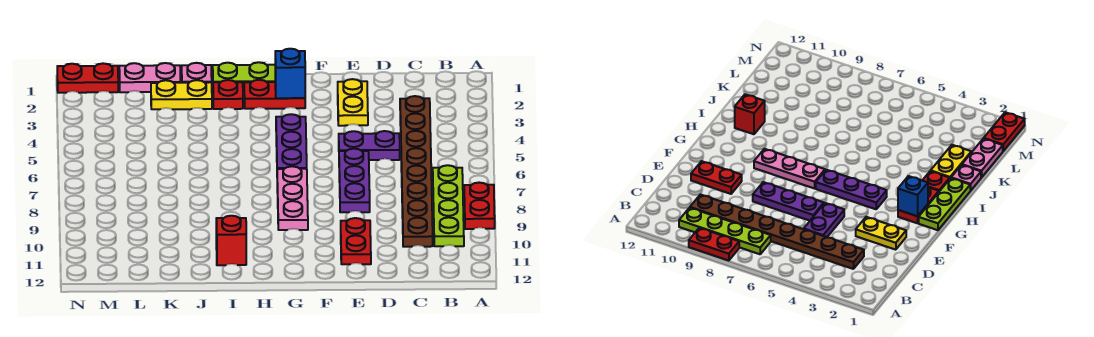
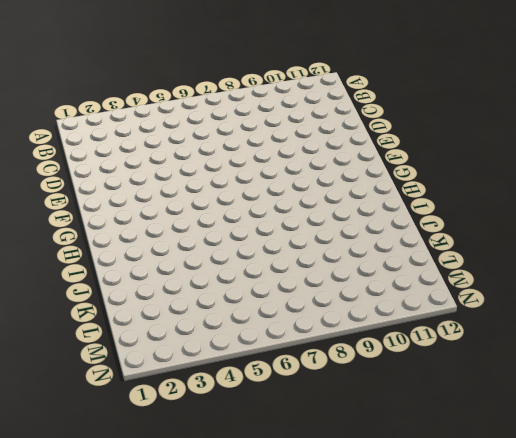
none -> red plate A8:A9 level 1
none -> lime plate B7:B10 level 1
none -> brown plate C3:C10 level 1

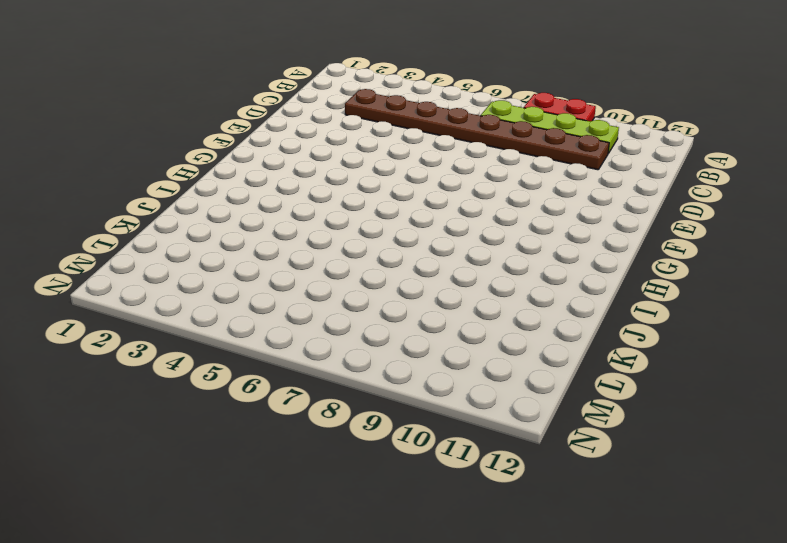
none -> purple plate D5:E5 level 1
none -> yellow plate E2:E3 level 1
none -> purple plate E6:E8 level 1

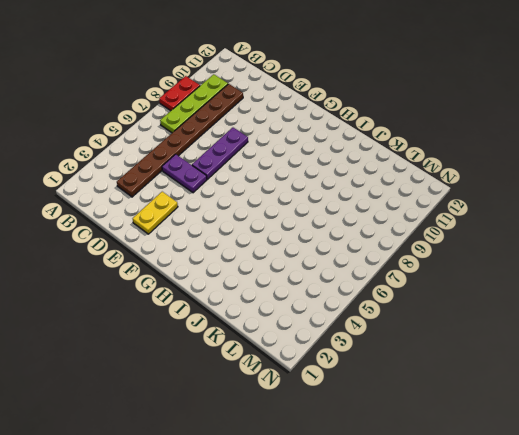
none -> red plate E10:E11 level 1
none -> lime plate G1:I1 level 1
none -> red plate G2:H2 level 1

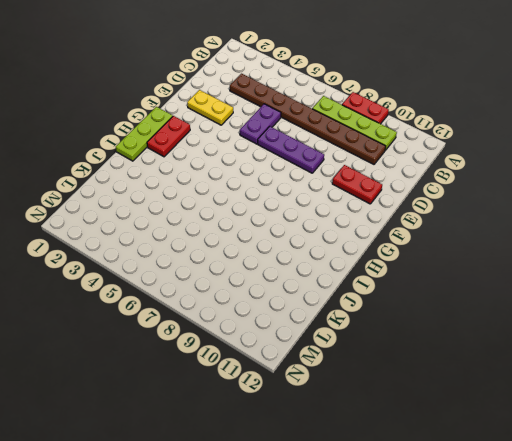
none -> purple plate G4:G6 level 1
none -> pink plate G7:G9 level 1
none -> red plate I2 level 1

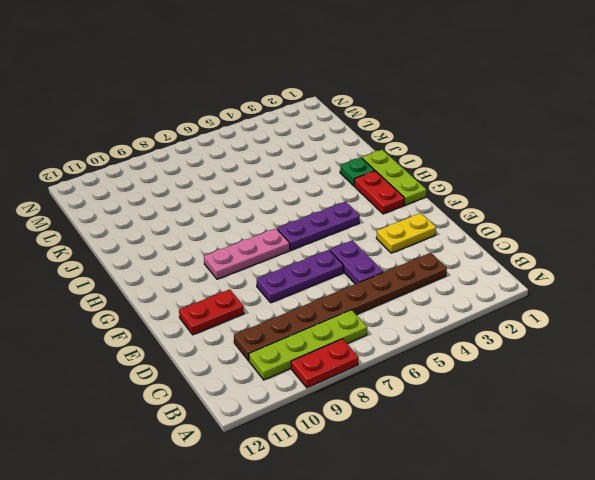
green plate I2 level 1 -> red plate I2 level 1
none -> red brick I11 level 1
none -> pink plate J1 level 1
none -> yellow plate J2:K2 level 1

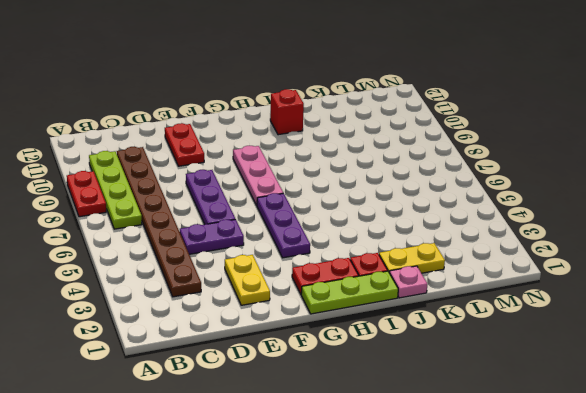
none -> pink plate K1:L1 level 1
none -> red plate M1:N1 level 1
none -> blue brick G2 level 2

